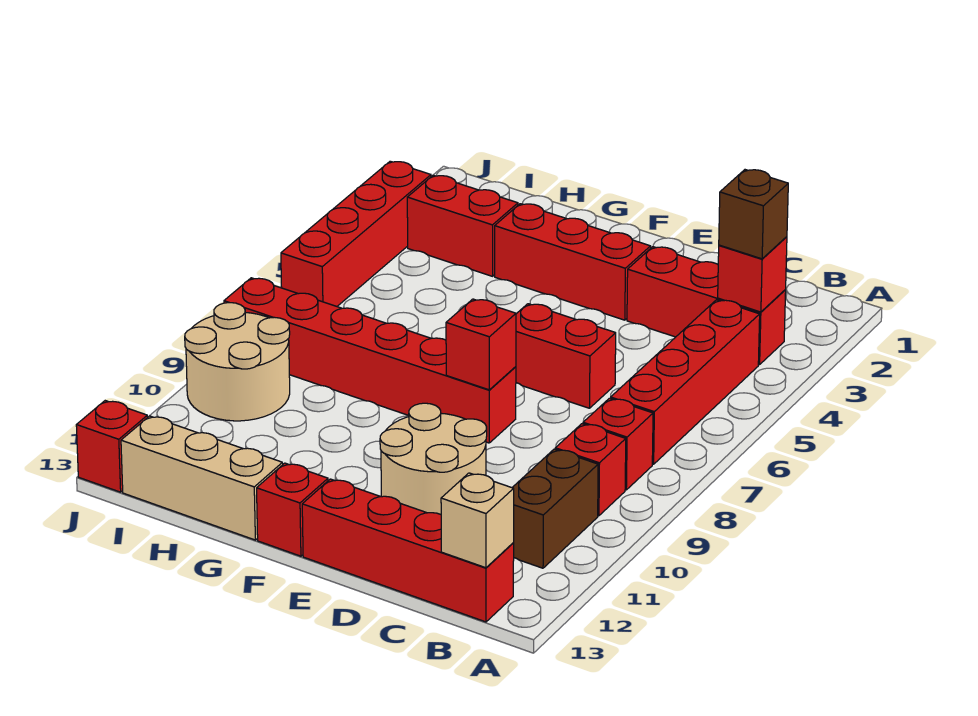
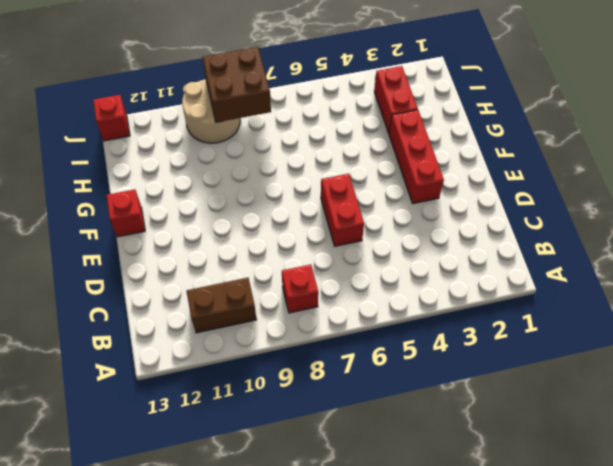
brown brick I8:J9 level 2 -> none
none -> red brick B3:D3 level 1
none -> red brick B4:B7 level 1
none -> red brick B9 level 1

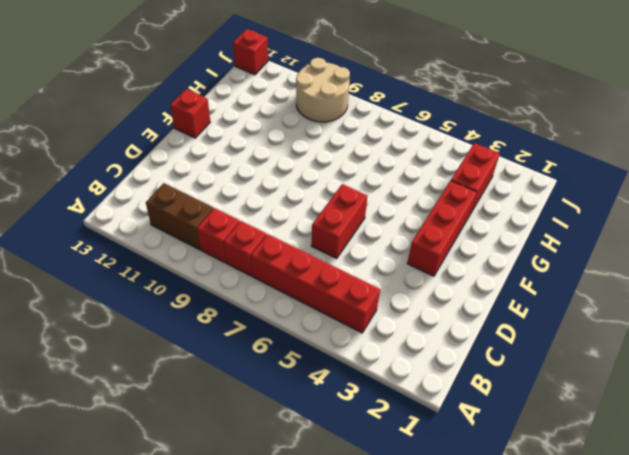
none -> red brick B3:D3 level 1
none -> red brick B13:E13 level 1
none -> tan round brick D10:E11 level 1

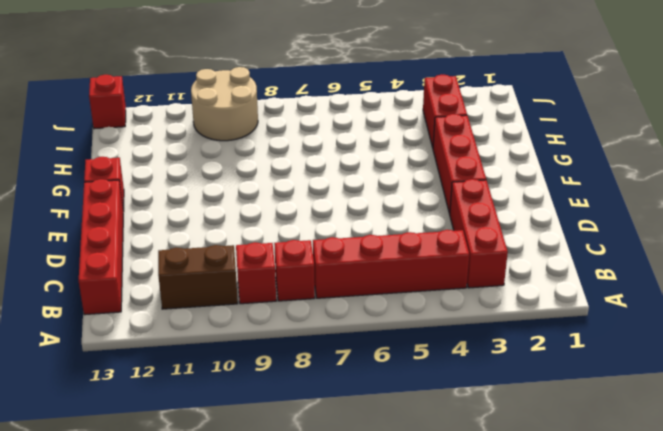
none -> red brick D6:E6 level 1
none -> tan round brick D10:E11 level 1
none -> red brick E8:J8 level 1

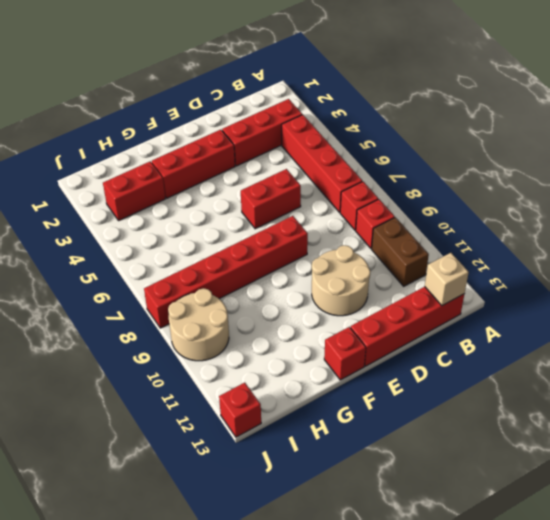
none -> tan brick G13:I13 level 1
none -> red brick J3:J6 level 1
none -> red brick B3 level 2

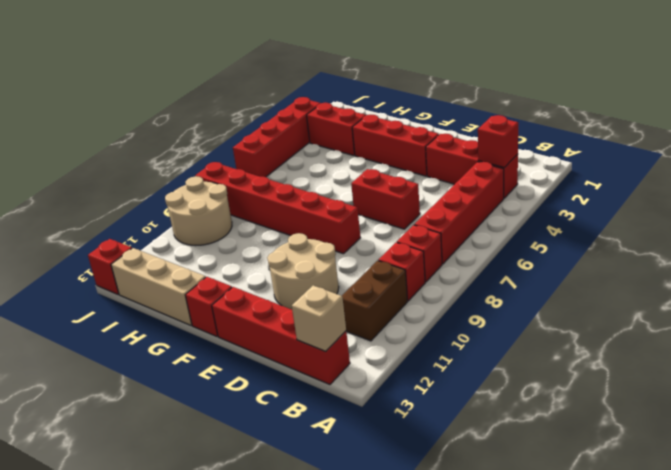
none -> red brick E8 level 2
none -> brown brick B3 level 3

